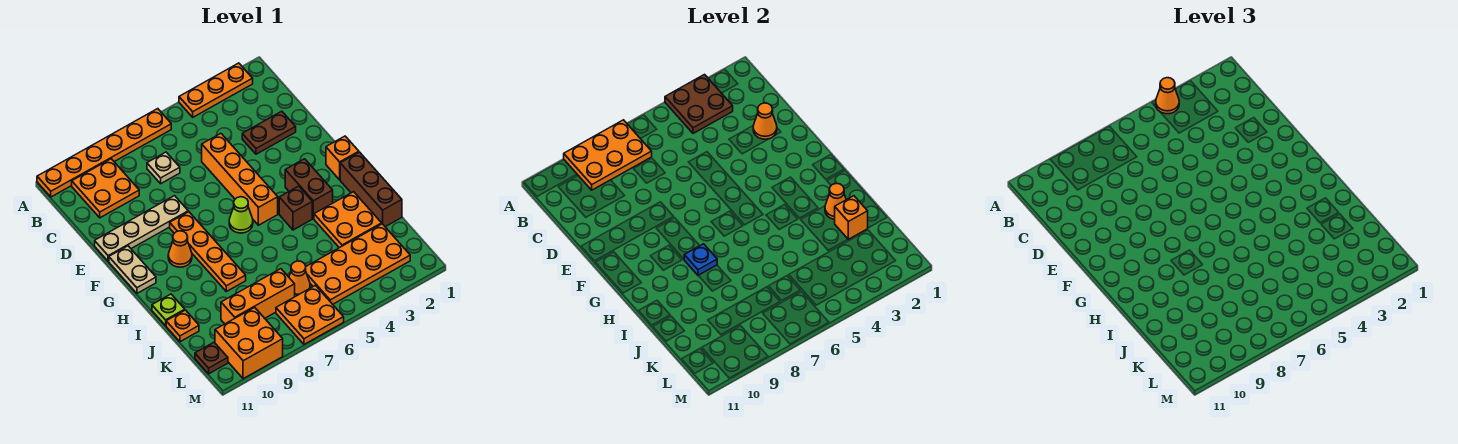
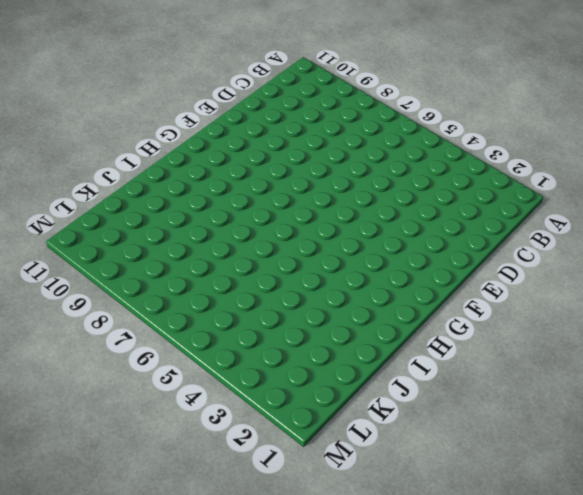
none -> orange plate A2:A4 level 1
none -> orange plate A6:A11 level 1
none -> orange plate B9:C10 level 1
none -> tan plate C7 level 1

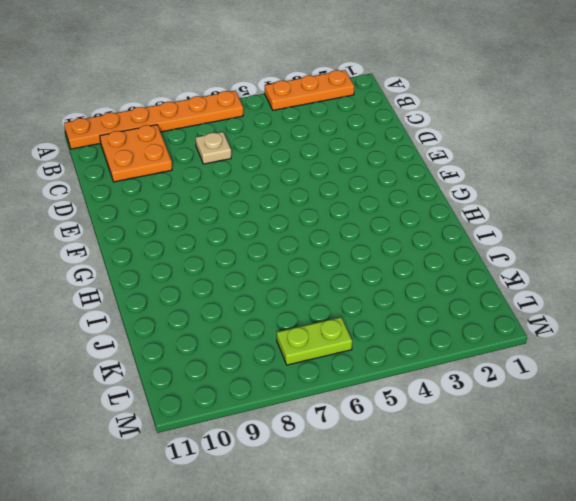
lime plate L6:L7 level 1 -> orange plate L6:M7 level 1
none -> brown plate D2:D3 level 1
none -> orange brick D5:G5 level 1
none -> tan plate E8:E11 level 1
none -> orange plate F8:I8 level 1

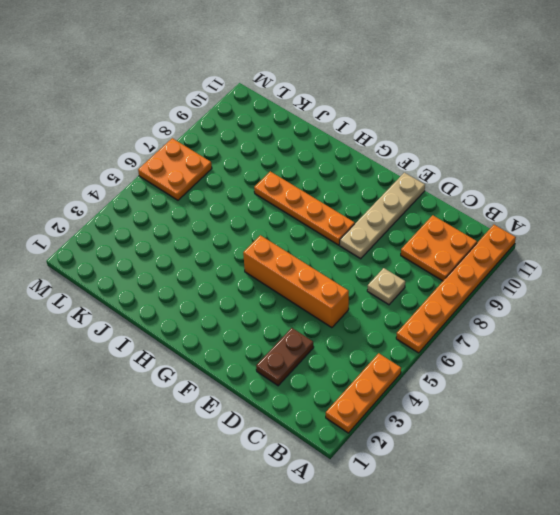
none -> tan plate F11:G11 level 1
none -> orange brick G1 level 1
none -> brown brick G3:H3 level 1
none -> lime cone G6 level 1

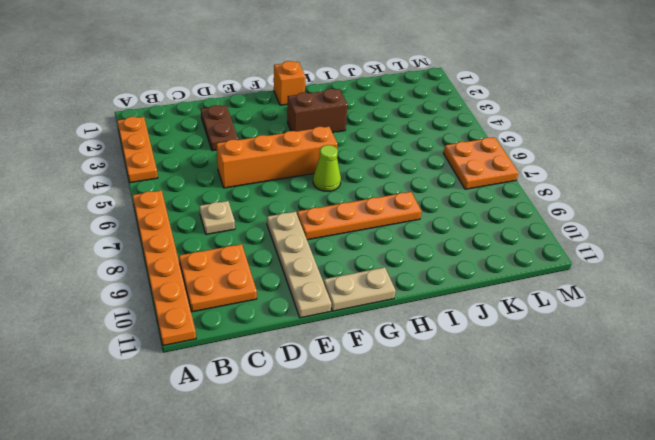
none -> orange cone G9 level 1
none -> brown brick H1:J1 level 1
none -> brown brick H4 level 1
none -> orange plate I2:J3 level 1

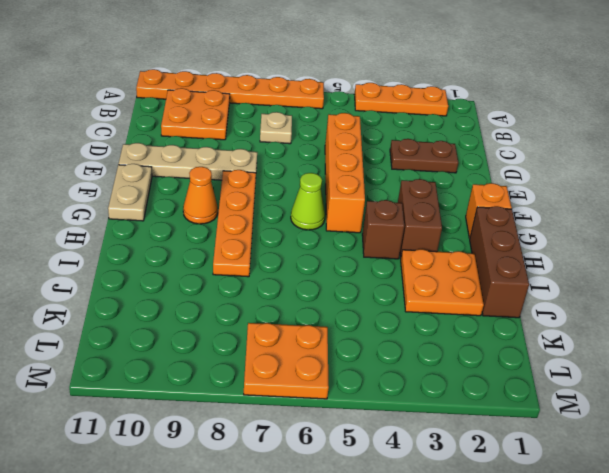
none -> lime plate I11 level 1
none -> orange plate J11 level 1
none -> orange plate K2:L5 level 1
none -> orange cone K6 level 1

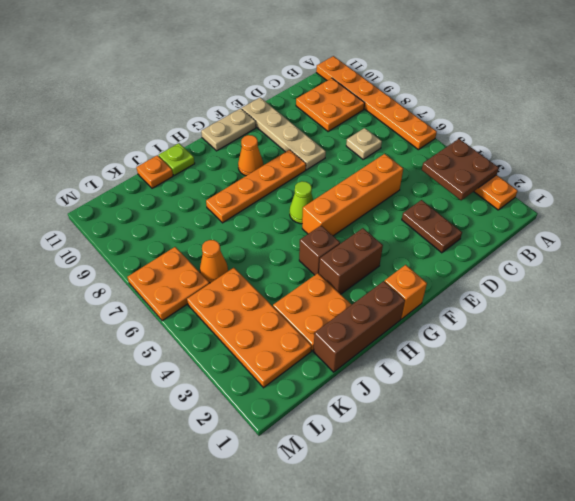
none -> orange brick K7:K9 level 1
none -> orange brick L9:M10 level 1
none -> brown plate L11 level 1
none -> orange plate A7:B9 level 2

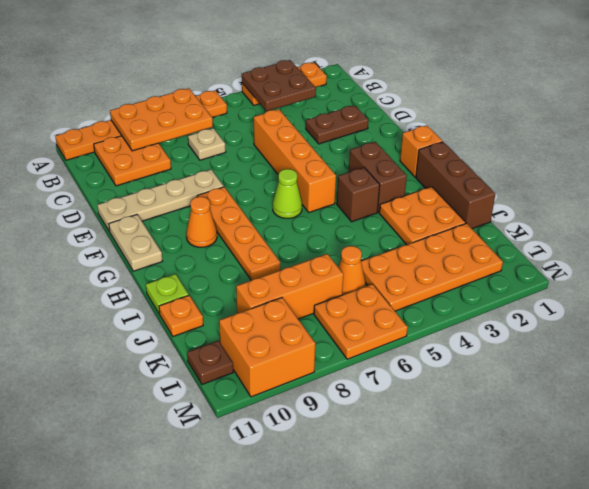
none -> orange cone D2 level 2
none -> blue plate H8 level 2
none -> orange cone I2 level 2
none -> orange brick J2 level 2

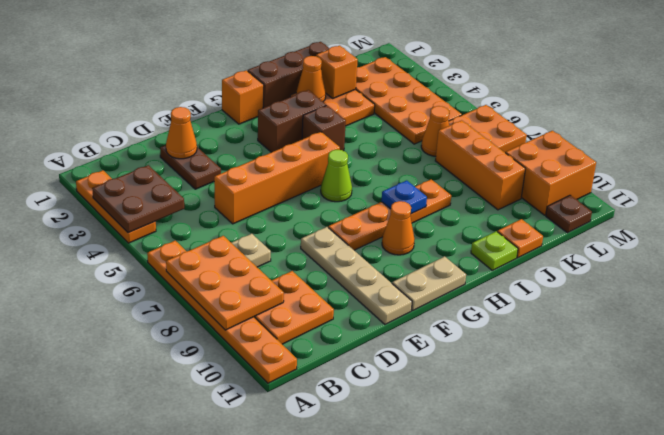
none -> orange cone A4 level 3

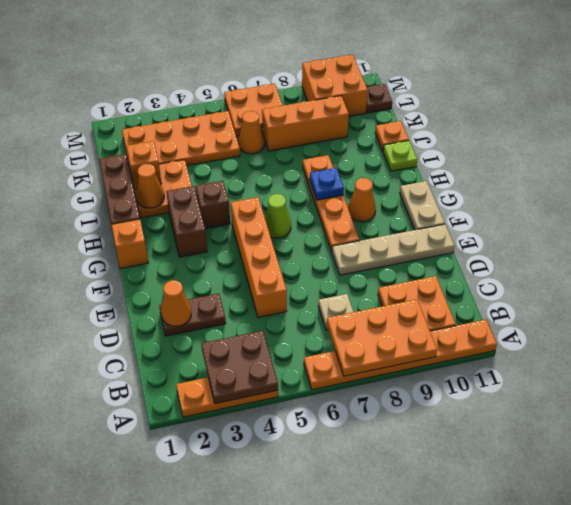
none -> orange cone A4 level 3

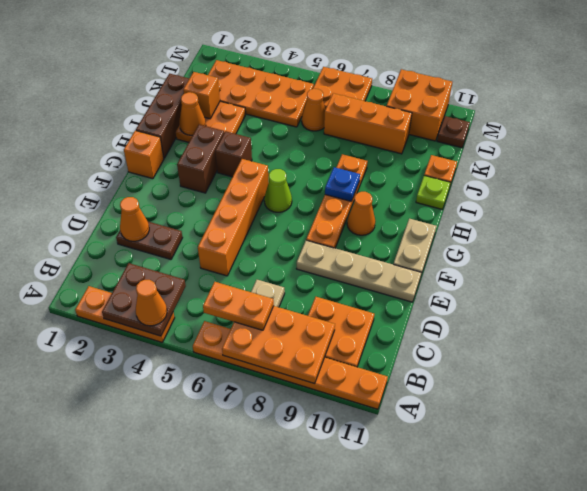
orange plate B6:B7 level 3 -> none

